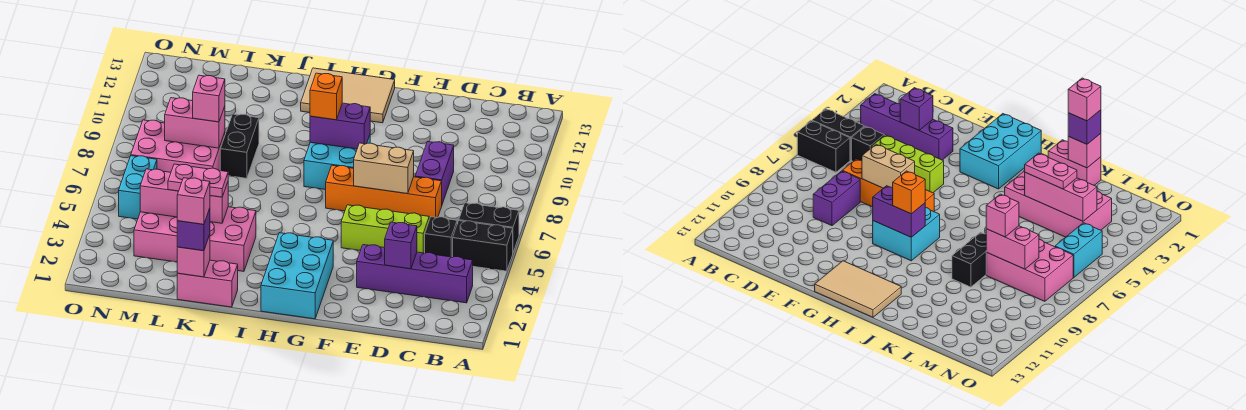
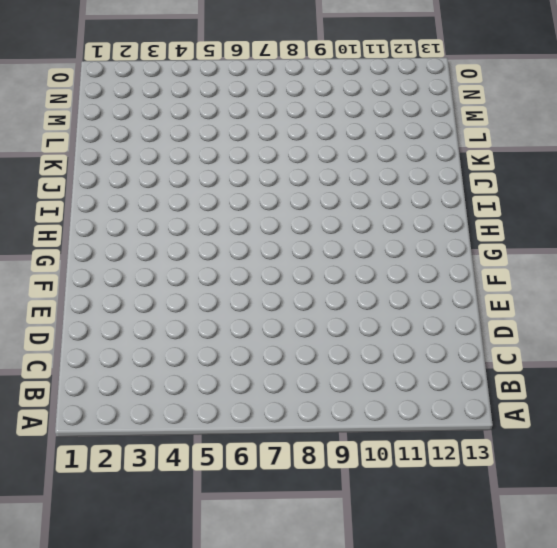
none -> black brick A5:B5 level 1
none -> black brick A6:B6 level 1
none -> purple brick B3:E3 level 1

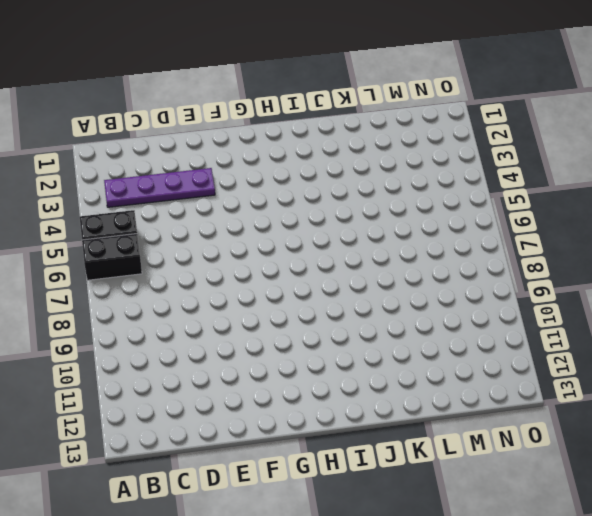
purple plate B3:E3 level 1 -> purple brick B3:E3 level 1
none -> black brick C5 level 1
none -> lime brick D5:F5 level 1
none -> orange brick D7:G7 level 1

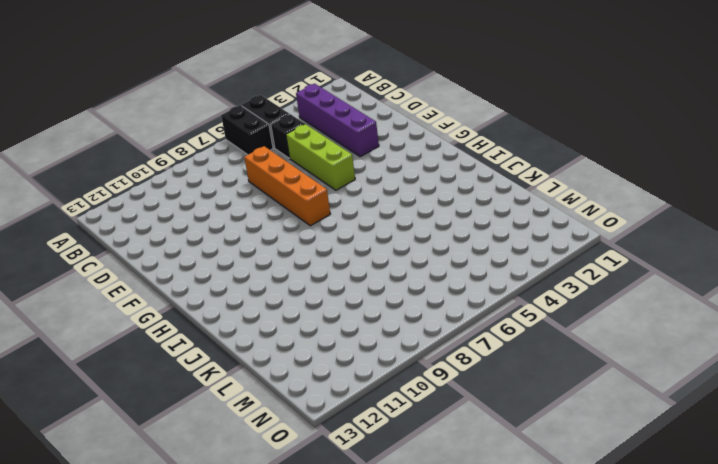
none -> purple brick D8:D9 level 1
none -> cyan brick G1:H3 level 1
none -> cyan brick G8:H9 level 1

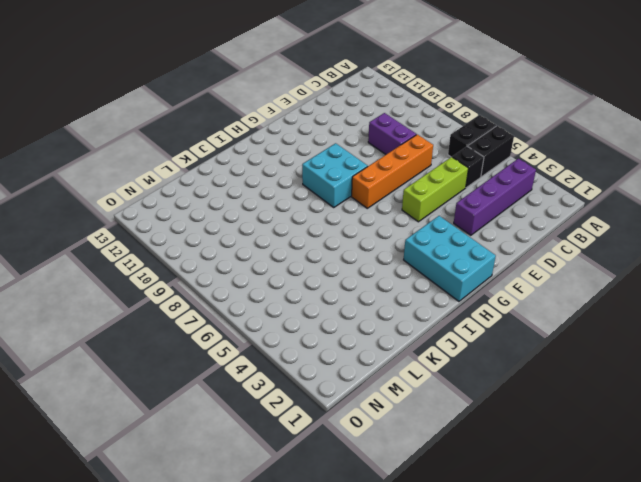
none -> tan tile G12:I13 level 1
none -> pink brick J1:K1 level 1
none -> pink brick J3:M4 level 1

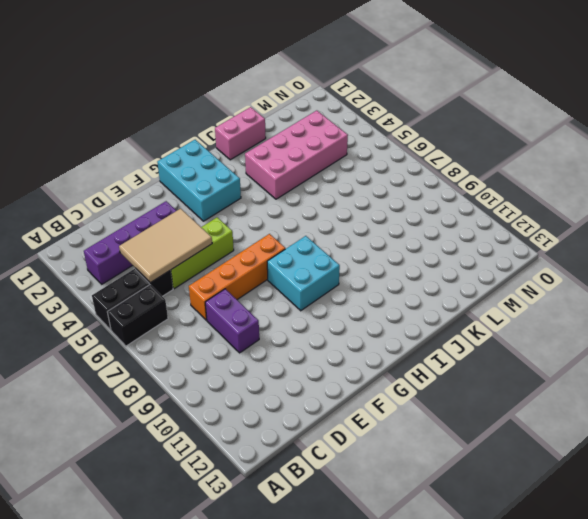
tan tile C4:E5 level 2 -> tan tile G12:I13 level 1
none -> black brick K8:K9 level 1
none -> pink brick L7:N8 level 1
none -> cyan brick N5:N6 level 1

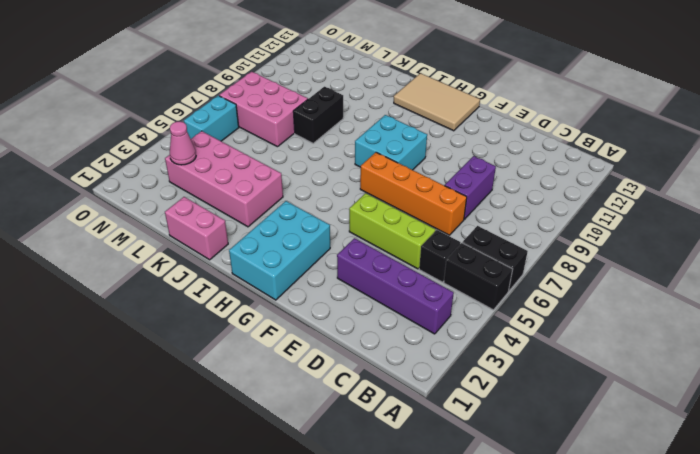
pink cone M3 level 2 -> none
none -> purple brick D3 level 2
none -> tan brick E7:F7 level 2
none -> purple brick G9:H9 level 2

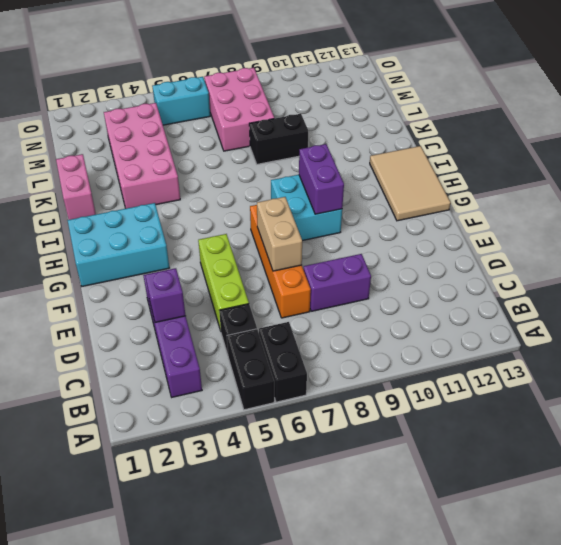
none -> pink brick K1 level 2
none -> pink brick K4:M4 level 2
none -> pink brick L8:M8 level 2

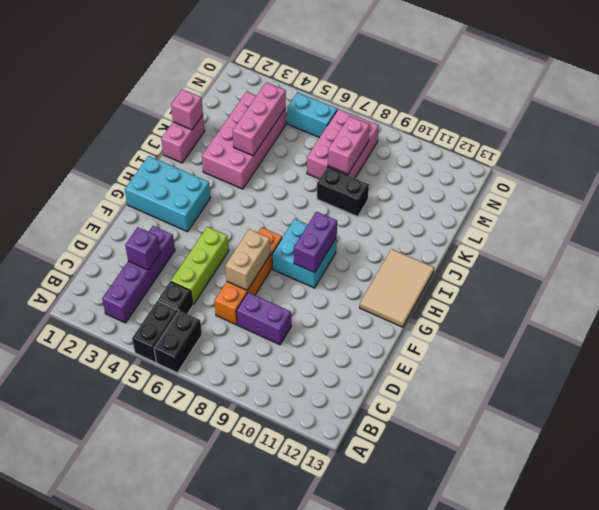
none -> orange brick H9 level 3
none -> purple brick K1 level 3
none -> pink plate K4:L4 level 3

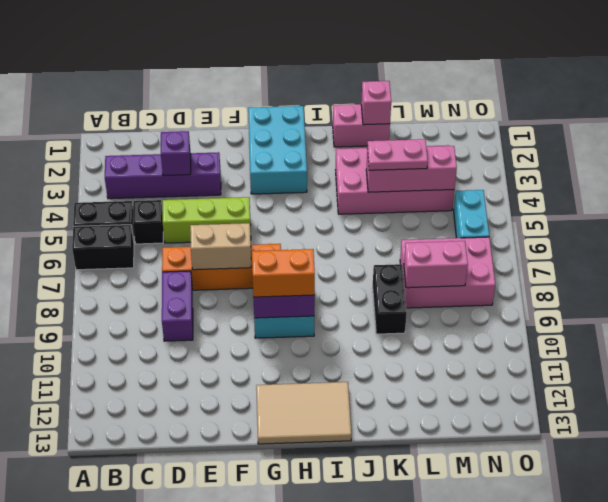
orange brick G9:H9 level 3 -> orange brick H9 level 3
none -> purple brick K1 level 3
none -> pink brick L8 level 3
none -> pink brick K1 level 4

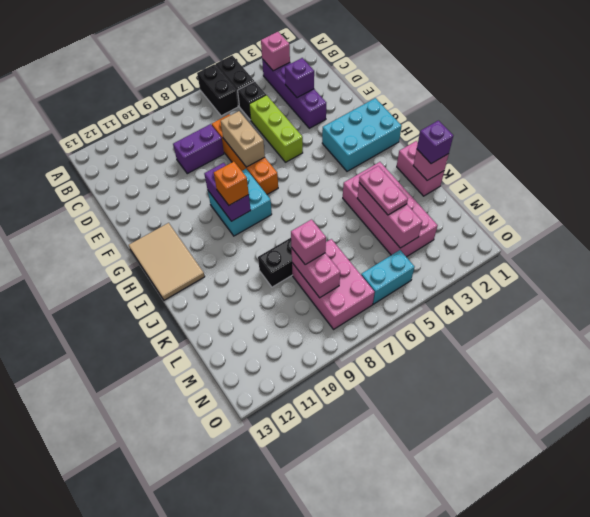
pink brick B3 level 2 -> pink brick K1 level 4

